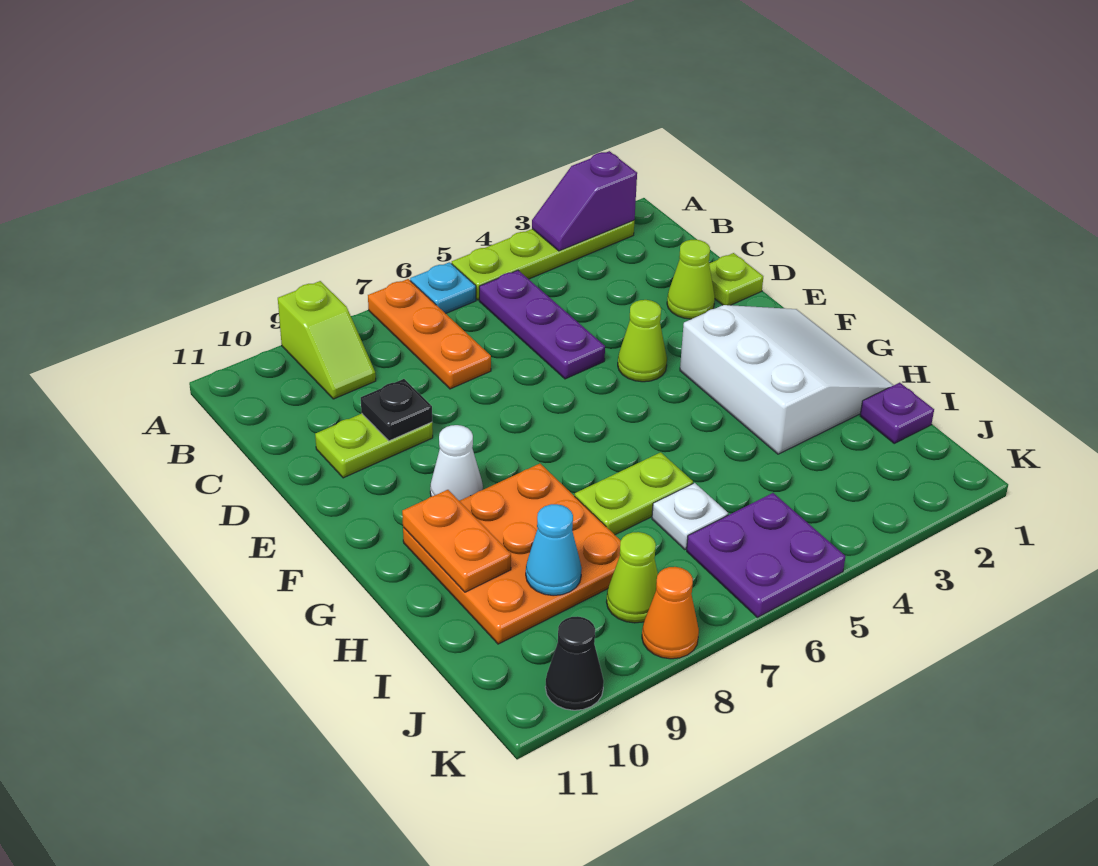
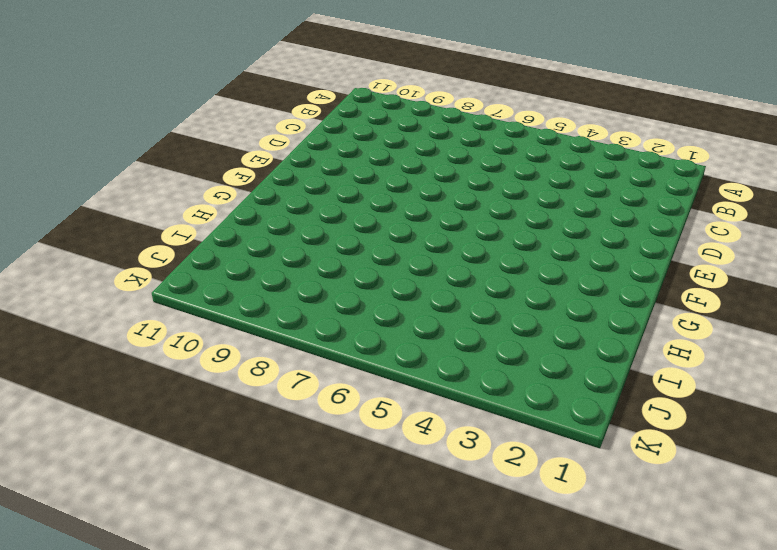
none -> lime plate A2:A5 level 1
none -> cyan plate A6 level 1
none -> orange plate A7:C7 level 1

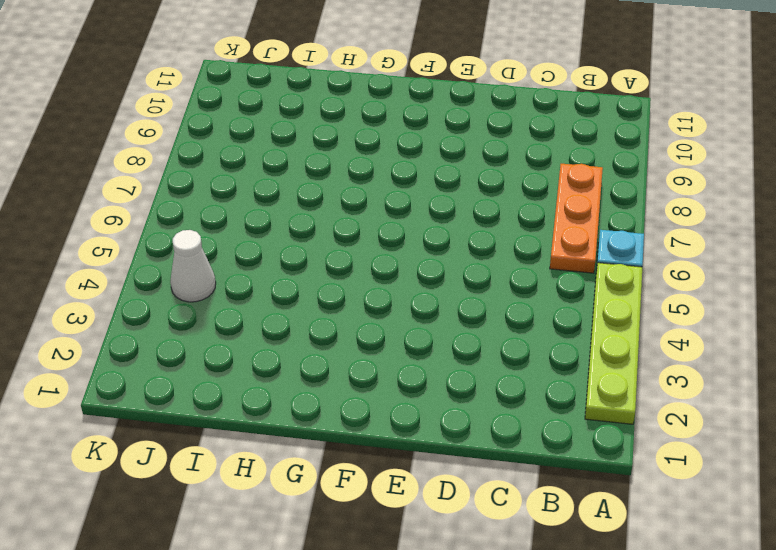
orange plate B6:B8 level 1 -> orange plate A7:C7 level 1
white cone J4 level 1 -> white cone F9 level 1
none -> lime slope A9:B9 level 1 top A
none -> purple plate B5:D5 level 1
none -> lime plate D1 level 1

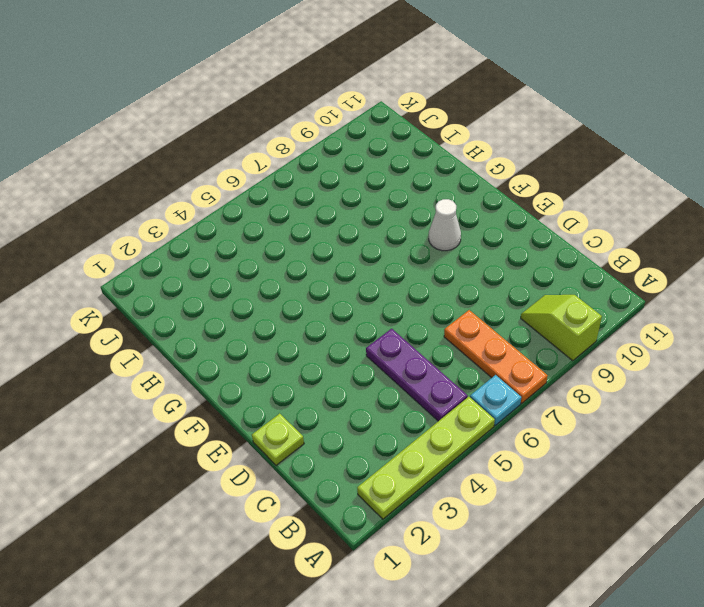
none -> lime cone D2 level 1
none -> lime plate D9:D10 level 1
none -> lime cone E4 level 1

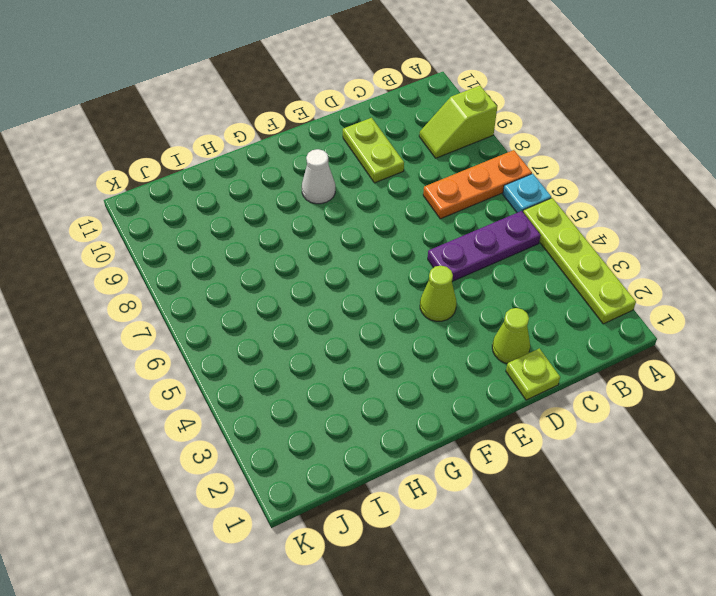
none -> white slope F1:H3 level 1 top 3
none -> orange plate G8:I10 level 1
none -> lime plate H6:H7 level 1

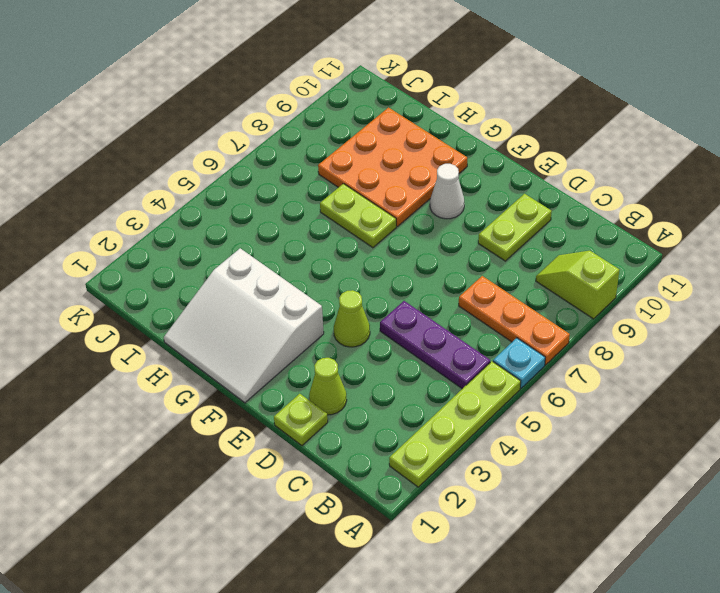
lime plate G7:H7 level 1 -> lime plate H6:H7 level 1
none -> purple plate I1 level 1
none -> white plate I6 level 1
none -> purple plate J5:K6 level 1

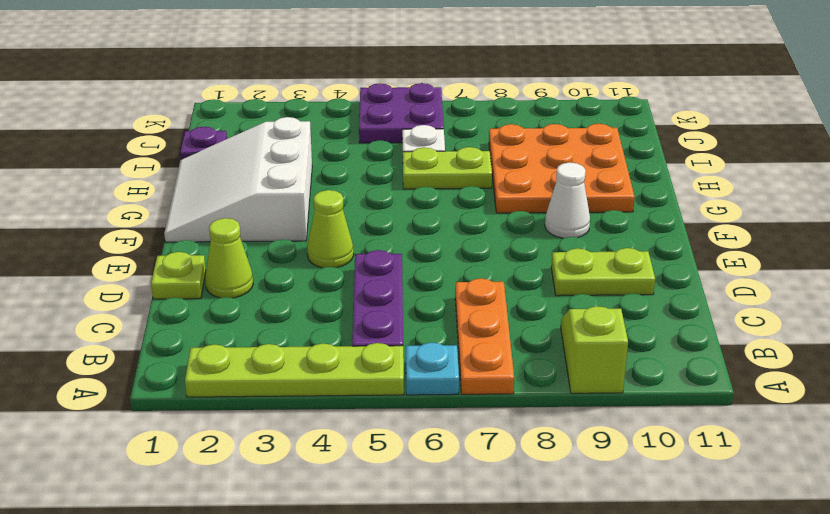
none -> lime cone J8 level 1
none -> orange cone K8 level 1
none -> black cone K10 level 1

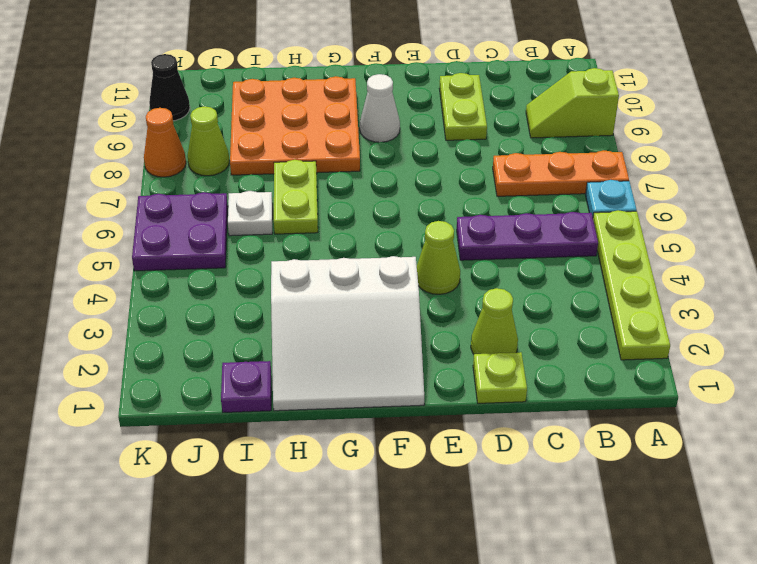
none -> purple slope A2:A3 level 2 top 2
none -> black plate D9 level 2
none -> orange plate G10:H10 level 2

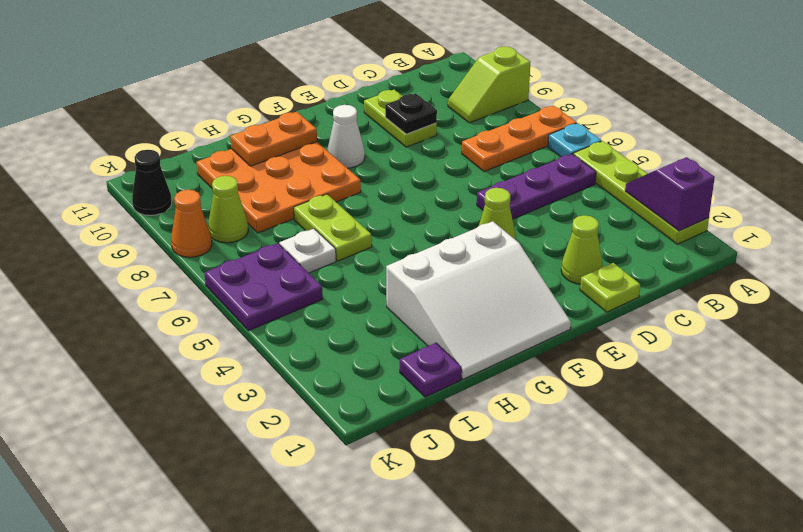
none -> cyan cone I9 level 2

